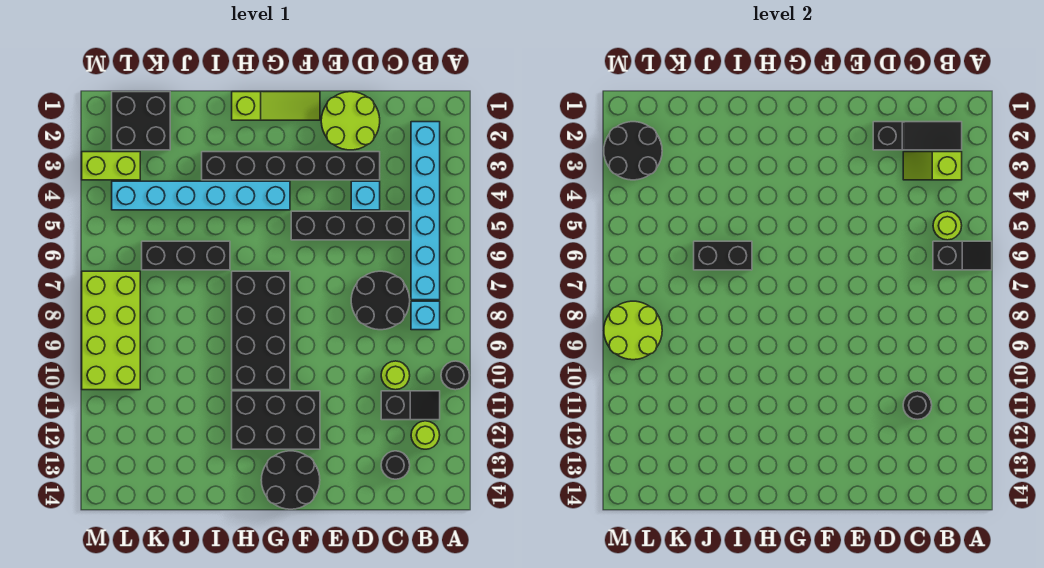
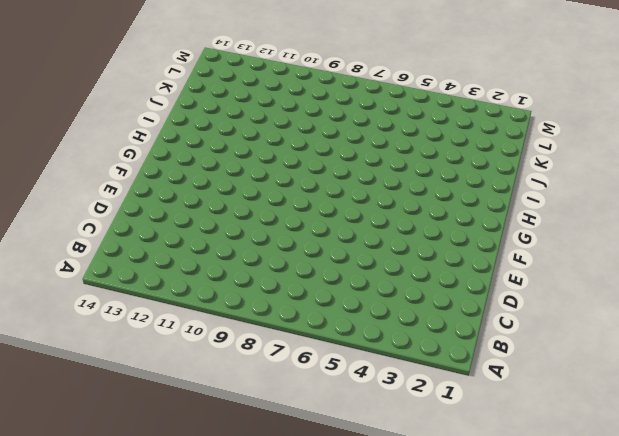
none -> black round brick A10 level 1
none -> cyan brick B2:B7 level 1
none -> cyan brick B8 level 1

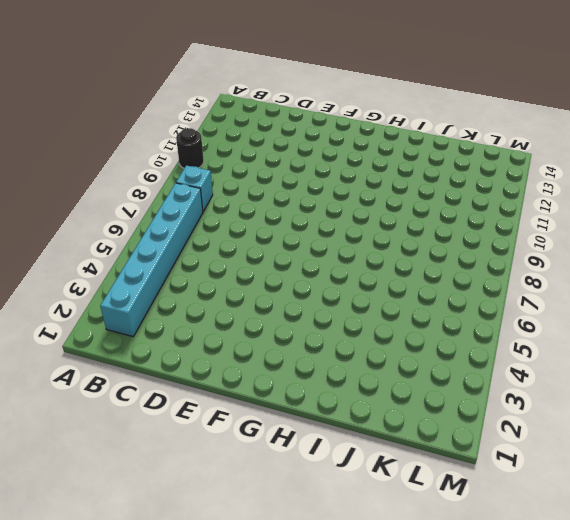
none -> black slope B11:C11 level 1 top C
none -> lime round brick B12 level 1
none -> black brick C5:F5 level 1

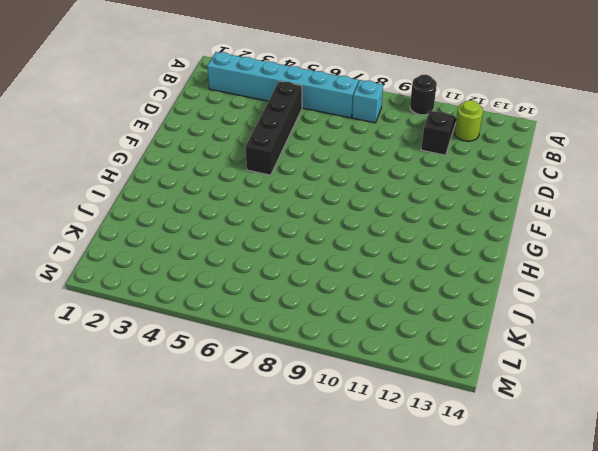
none -> black round brick C7:D8 level 1
none -> lime round brick C10 level 1
none -> black round brick C13 level 1

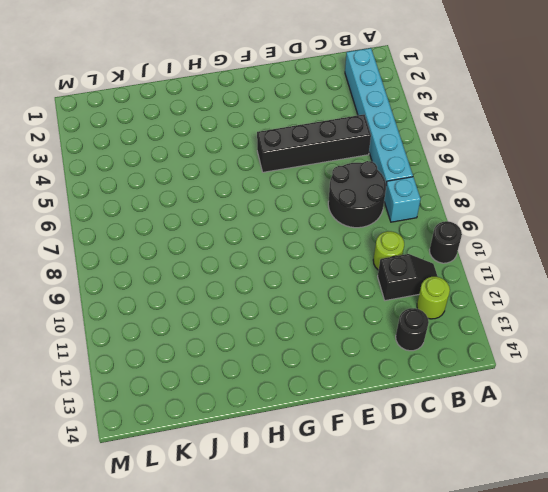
none -> lime round brick D1:E2 level 1
none -> black brick D3:I3 level 1
none -> cyan brick D4 level 1

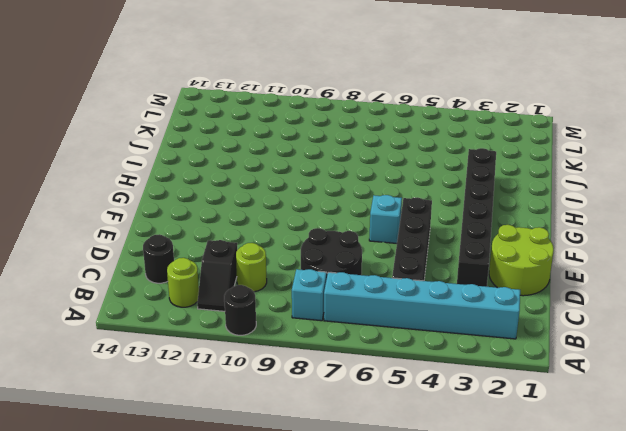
cyan brick F6 level 1 -> cyan brick D4 level 1
none -> lime slope F1:H1 level 1 top H
none -> black brick F11:H12 level 1
none -> black round brick F13:G14 level 1

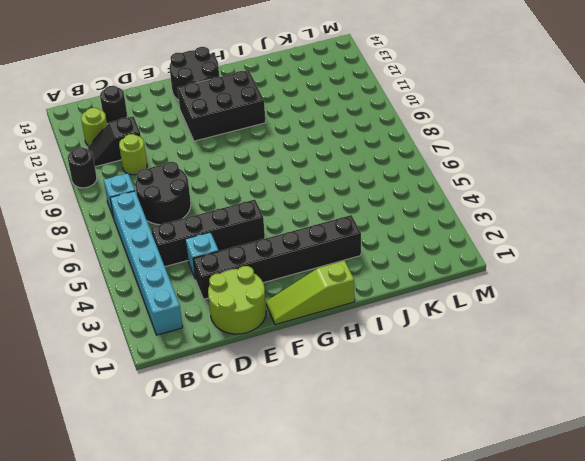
none -> cyan brick G4:L4 level 1
none -> black brick G7:H10 level 1
none -> black brick I6:K6 level 1

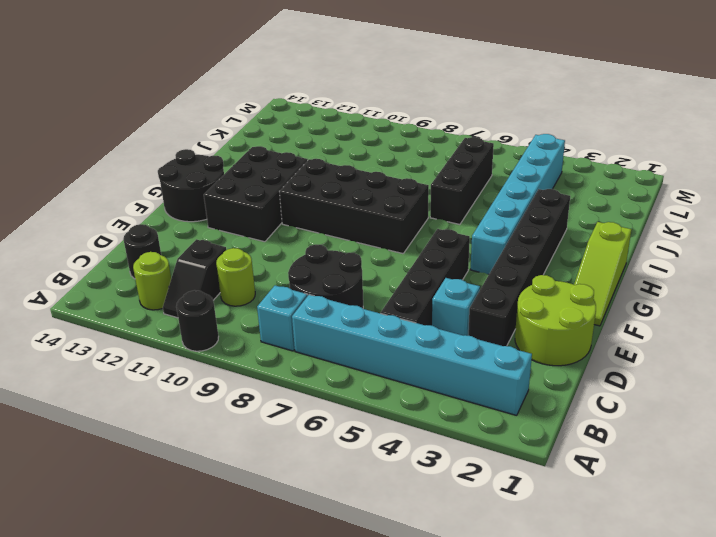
none -> black brick K1:L2 level 1
none -> lime brick L3:M3 level 1
none -> lime brick L7:M10 level 1

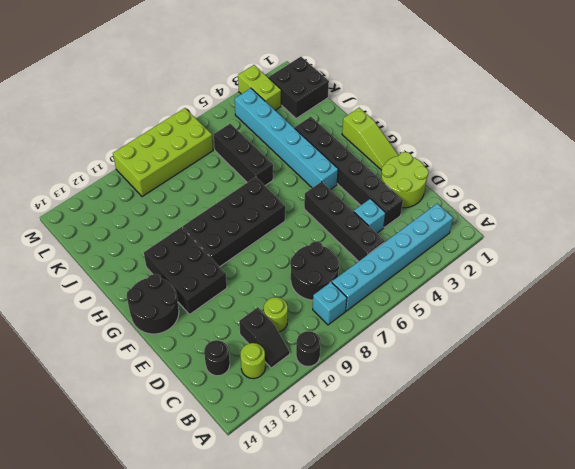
none -> black slope A6:B6 level 2 top B
none -> black slope B2:D2 level 2 top D
none -> lime slope B3:C3 level 2 top B

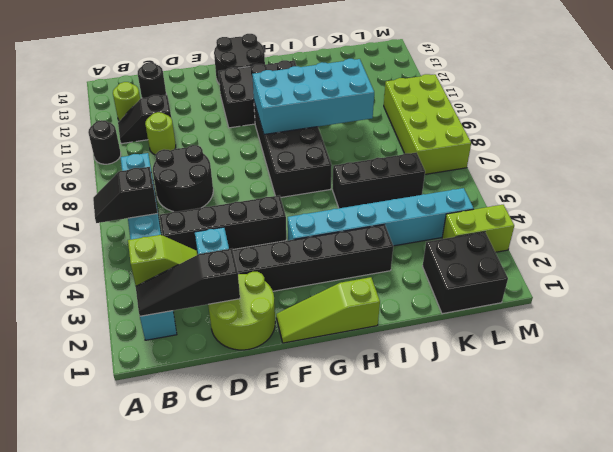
cyan brick G9:J10 level 2 -> none
none -> lime round brick B5 level 2
none -> black round brick C11 level 2
none -> black brick I6:J6 level 2

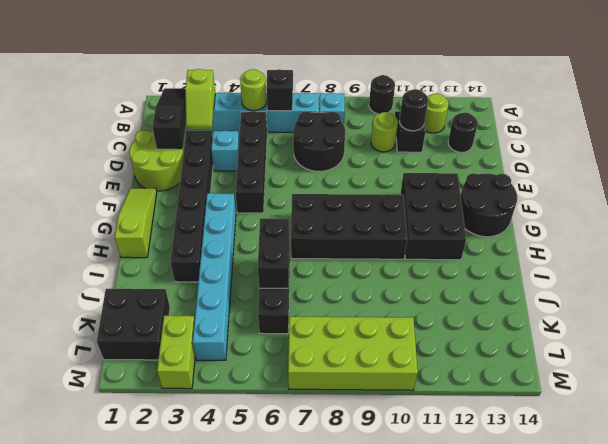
none -> black round brick L2:M3 level 2
none -> lime round brick L8:M9 level 2

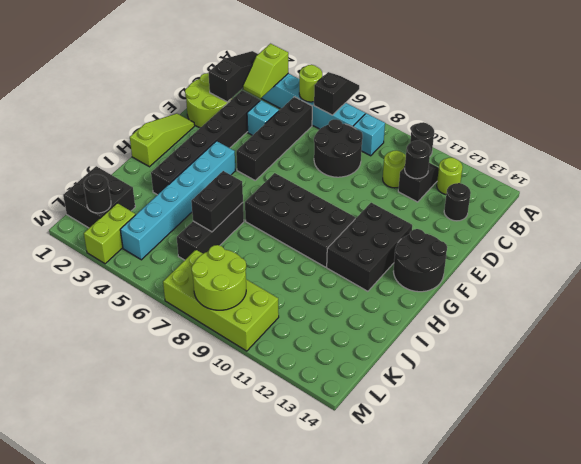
black round brick L2 level 2 -> black round brick L2:M3 level 2

